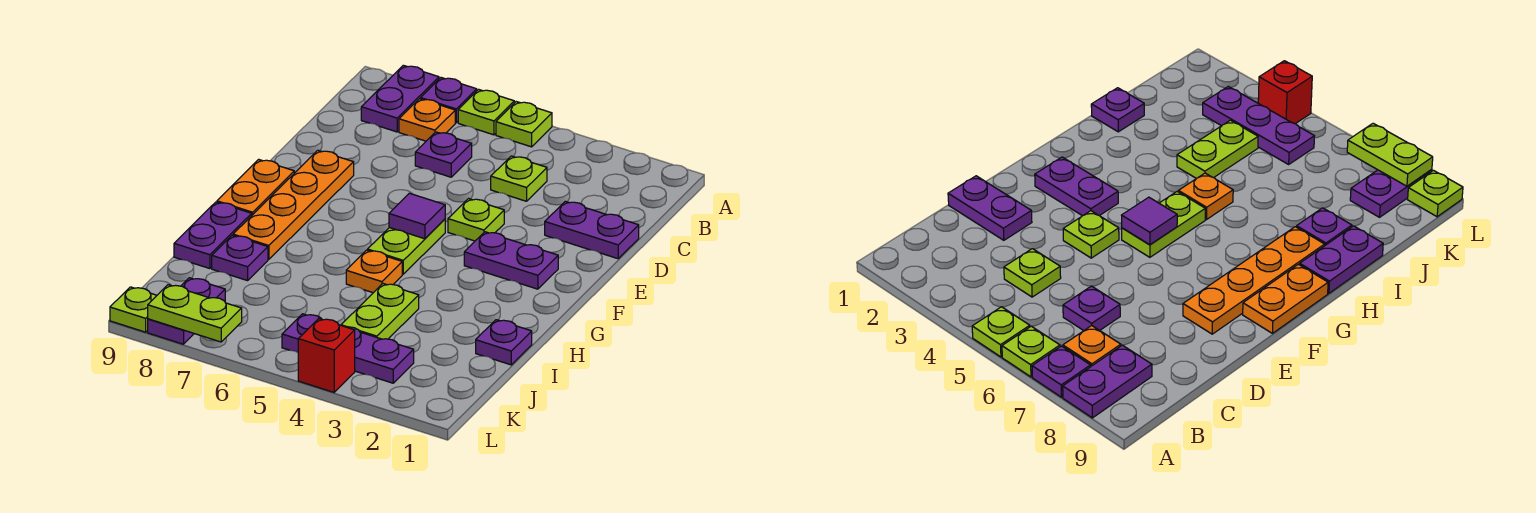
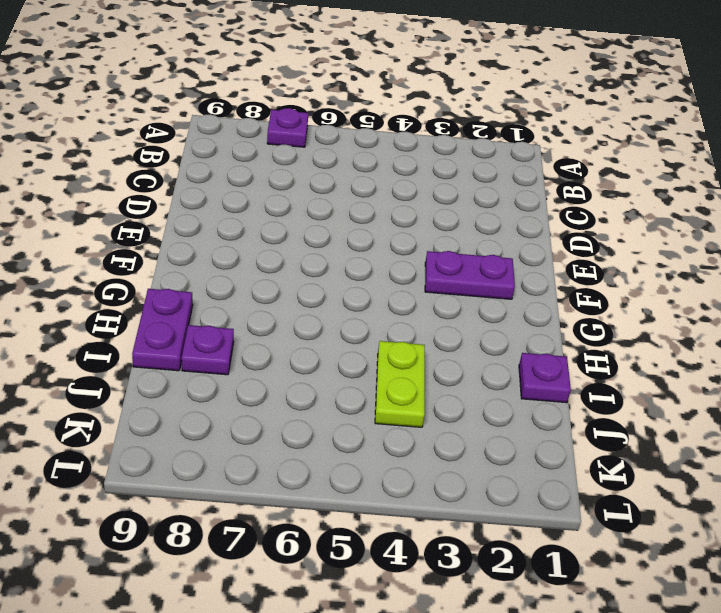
none -> lime plate A5 level 1
none -> lime plate A6 level 1
none -> purple plate A8:B8 level 1

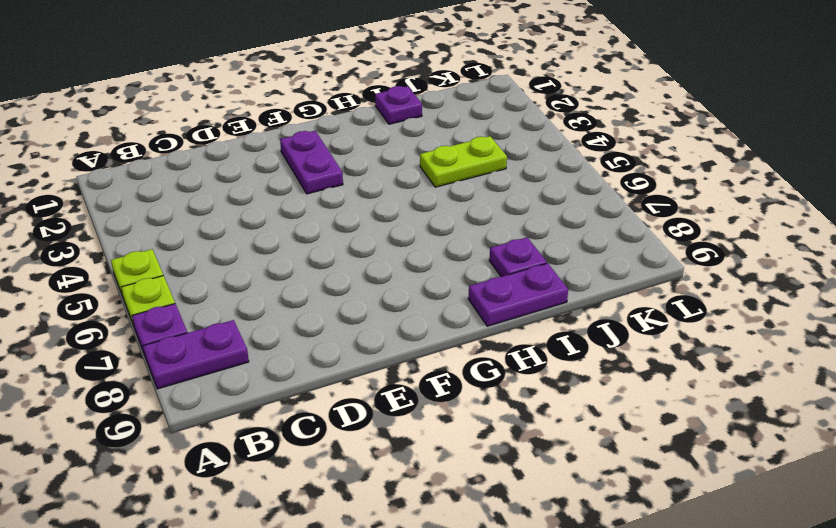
none -> orange plate B7 level 1
none -> lime plate C4 level 1
none -> purple plate C6 level 1

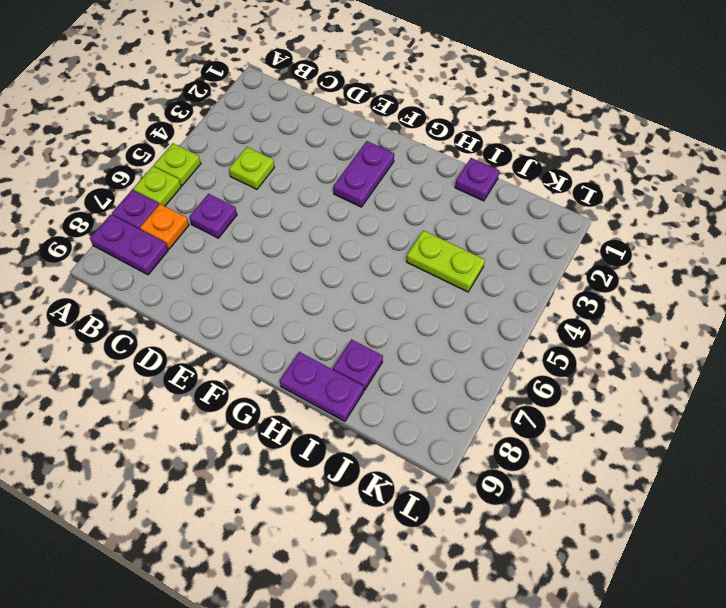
none -> purple plate D1:D2 level 1
none -> lime plate E4 level 1
none -> orange plate E8:H8 level 1

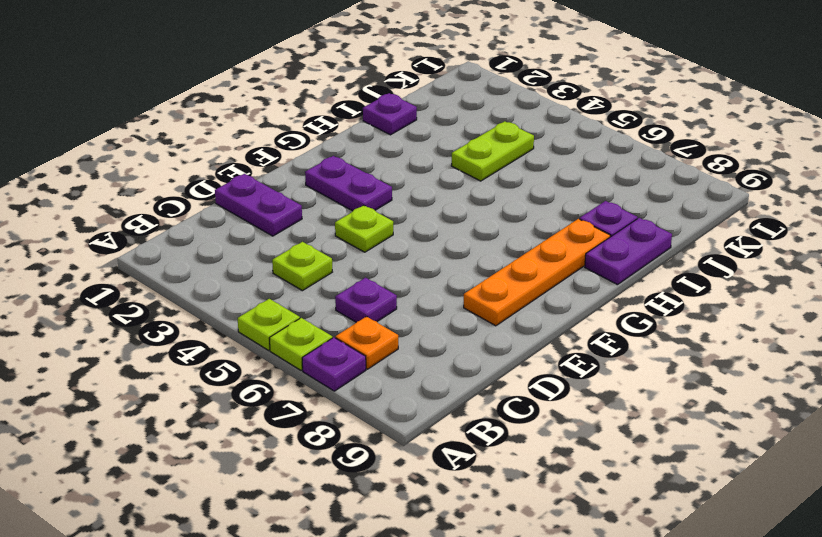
none -> purple plate A8:B8 level 1
none -> lime plate F5:G5 level 1
none -> orange plate F9:G9 level 1

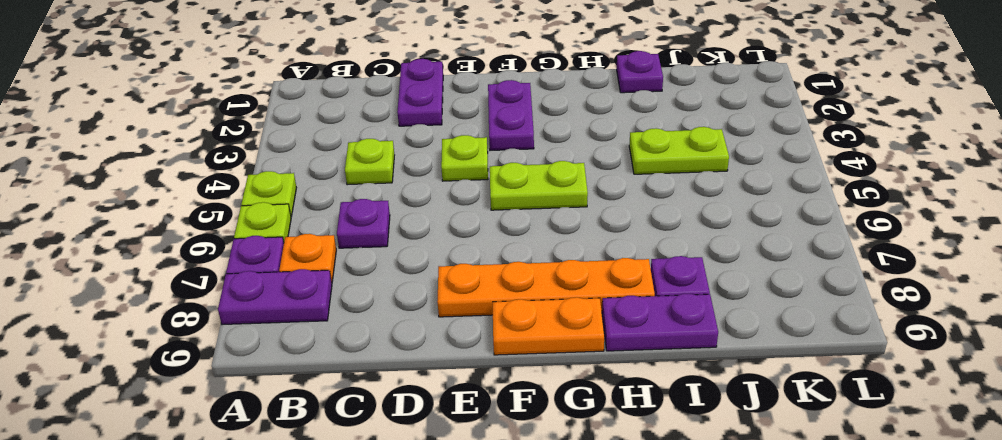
none -> orange plate H5 level 1
none -> purple plate K3:K5 level 1
none -> purple plate K8:L8 level 1

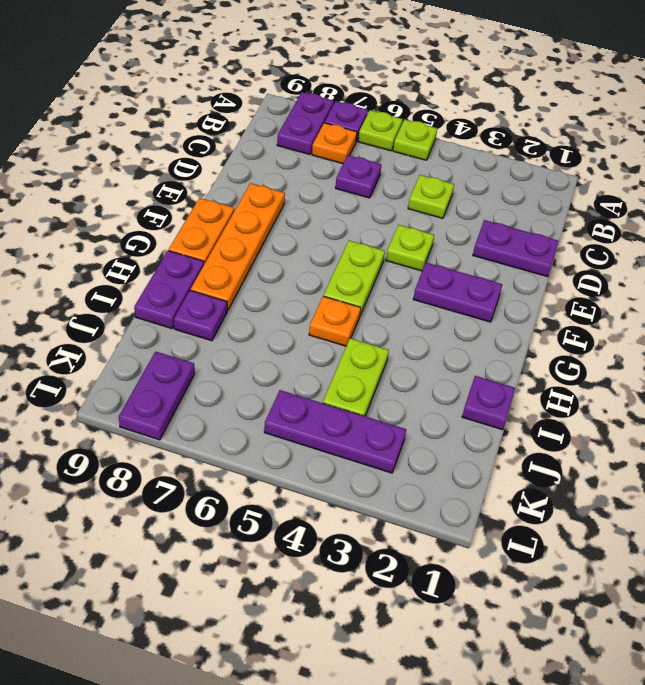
none -> red brick L4 level 1
none -> lime plate L9 level 1
none -> purple tile F5 level 2

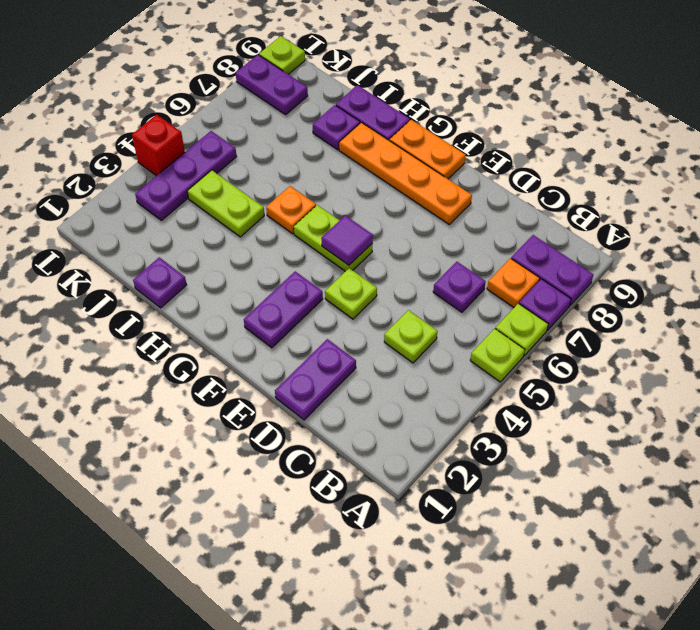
none -> lime plate L7:L8 level 2

